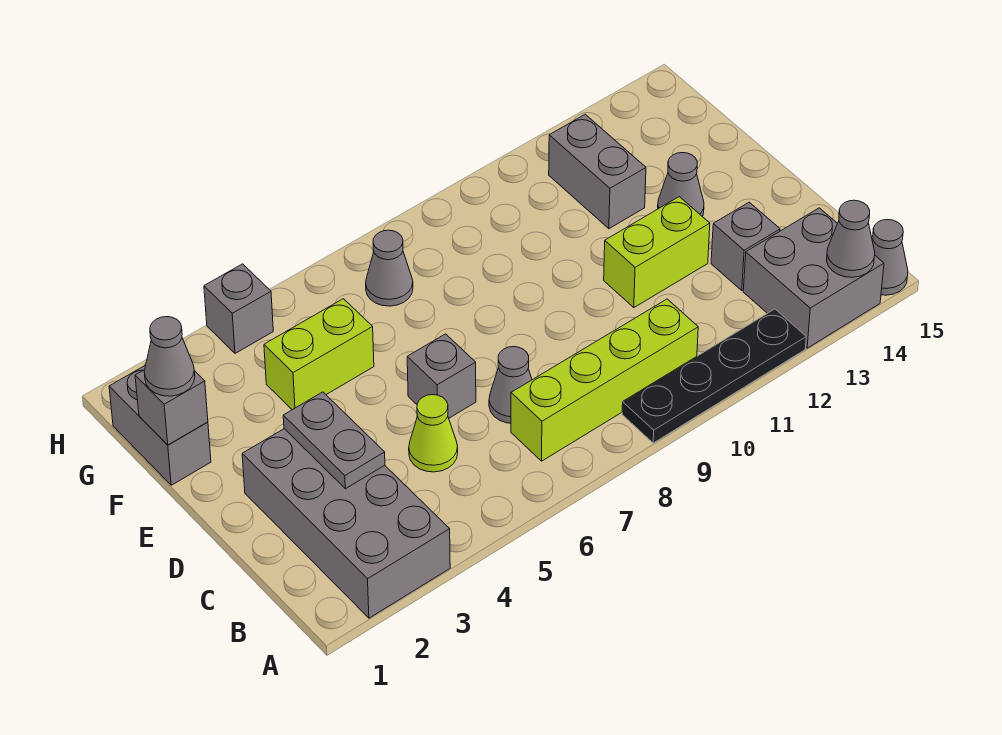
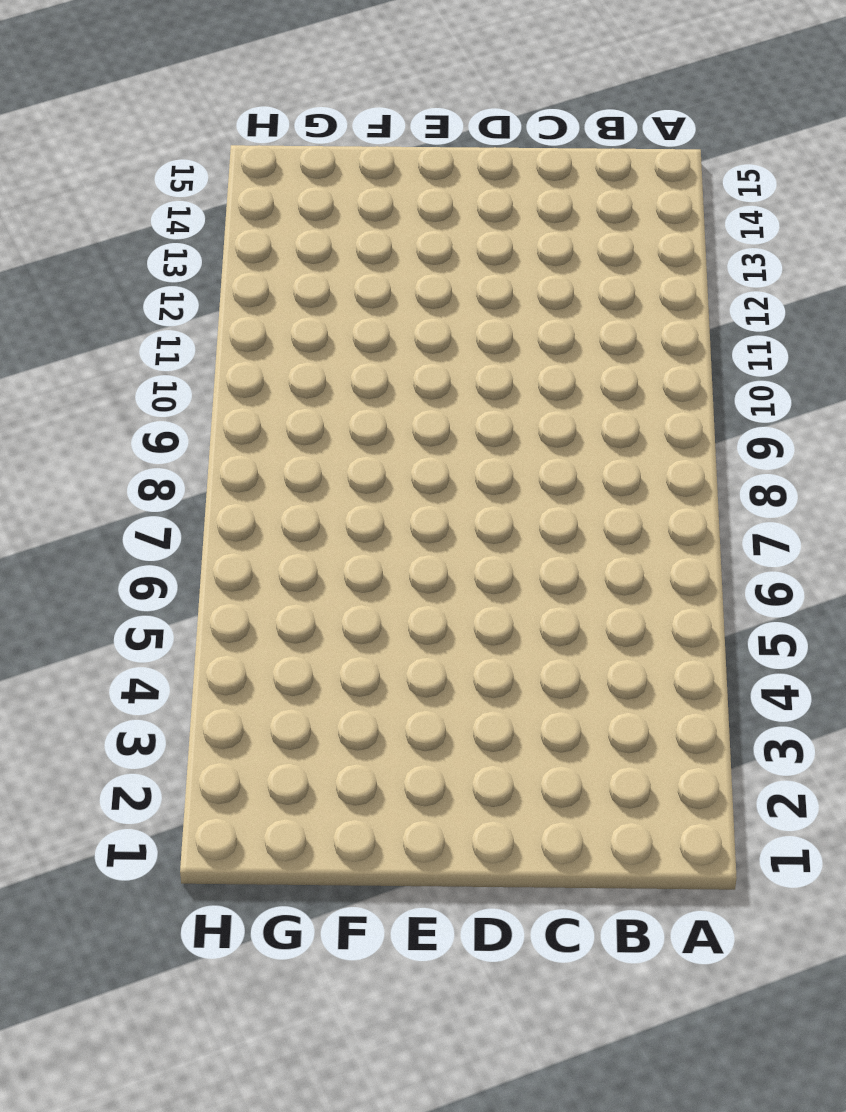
none -> grey brick A2:D3 level 1
none -> black plate A9:A12 level 1
none -> grey brick A13:B14 level 1

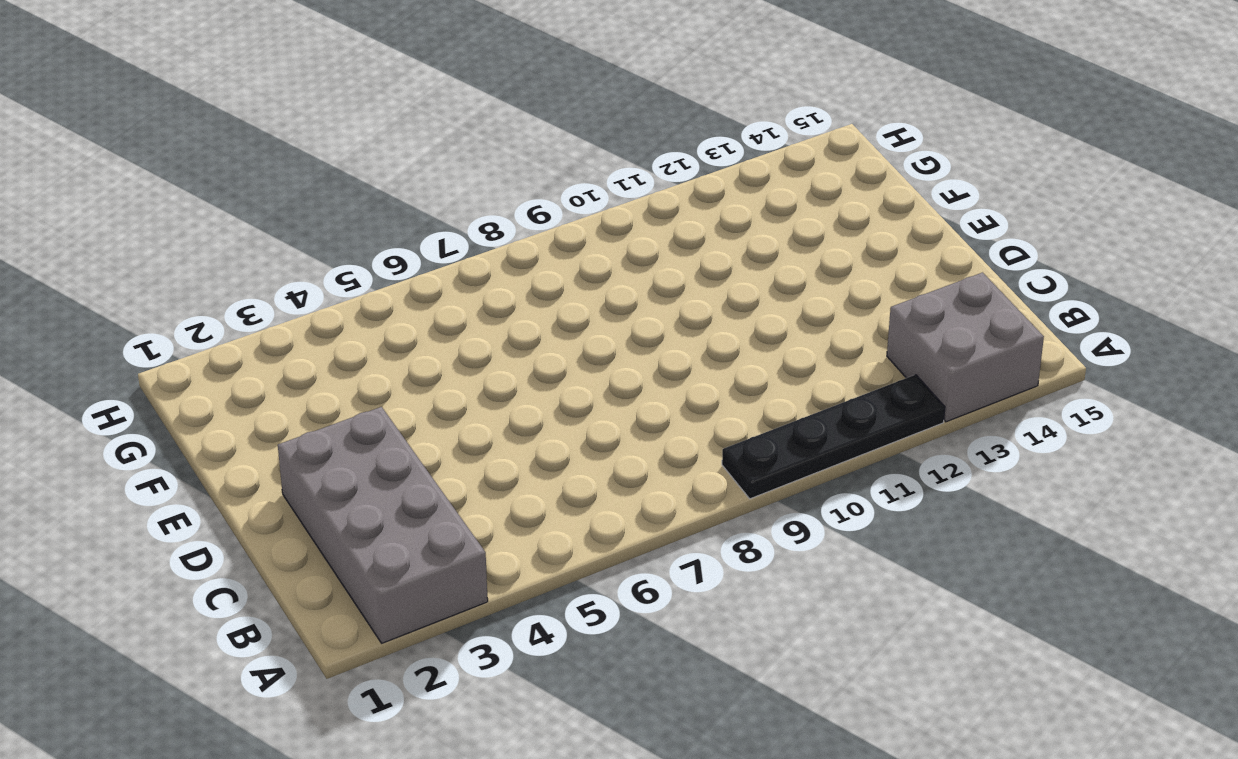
none -> grey cone A15 level 1
none -> lime brick B7:B10 level 1
none -> lime cone C5 level 1

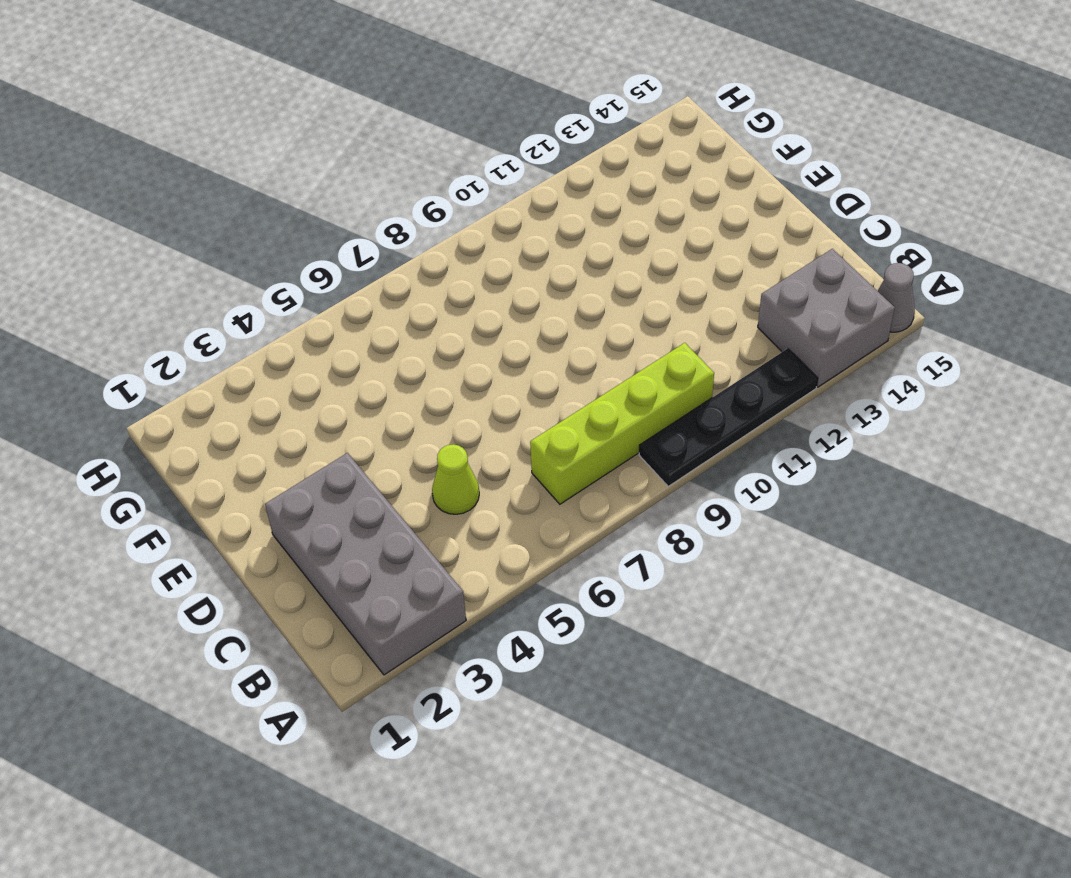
none -> grey cone C7 level 1
none -> grey brick C13 level 1
none -> grey brick D6 level 1

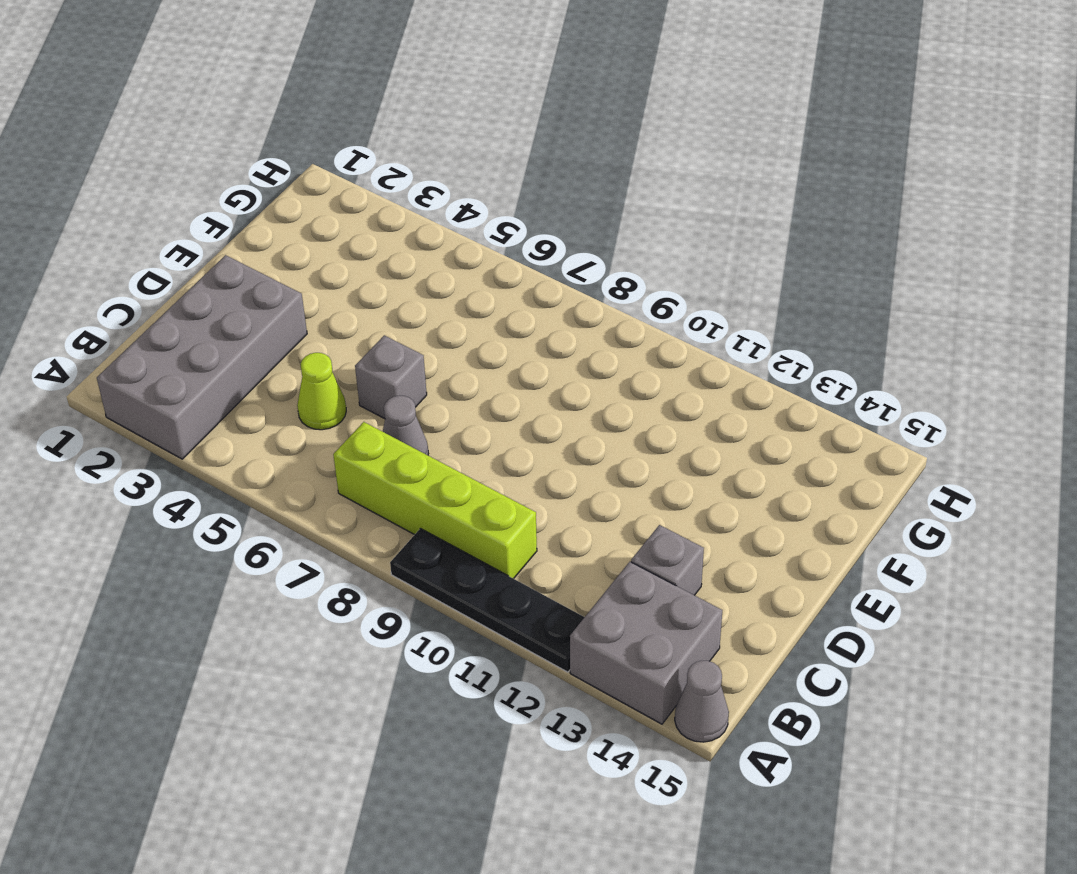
none -> lime brick D11:D12 level 1
none -> grey cone E13 level 1
none -> grey brick F1:G1 level 1

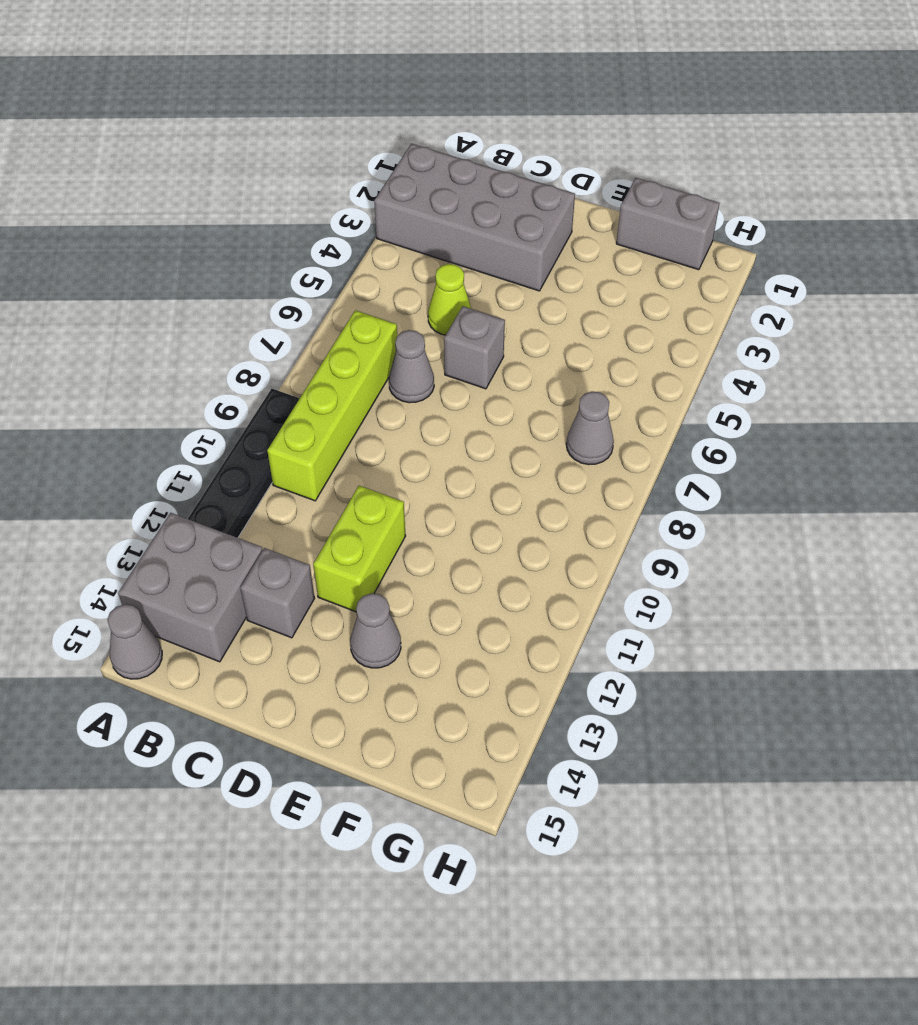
none -> lime brick F4:F5 level 1
none -> grey brick F12:G12 level 1
none -> grey brick H4 level 1

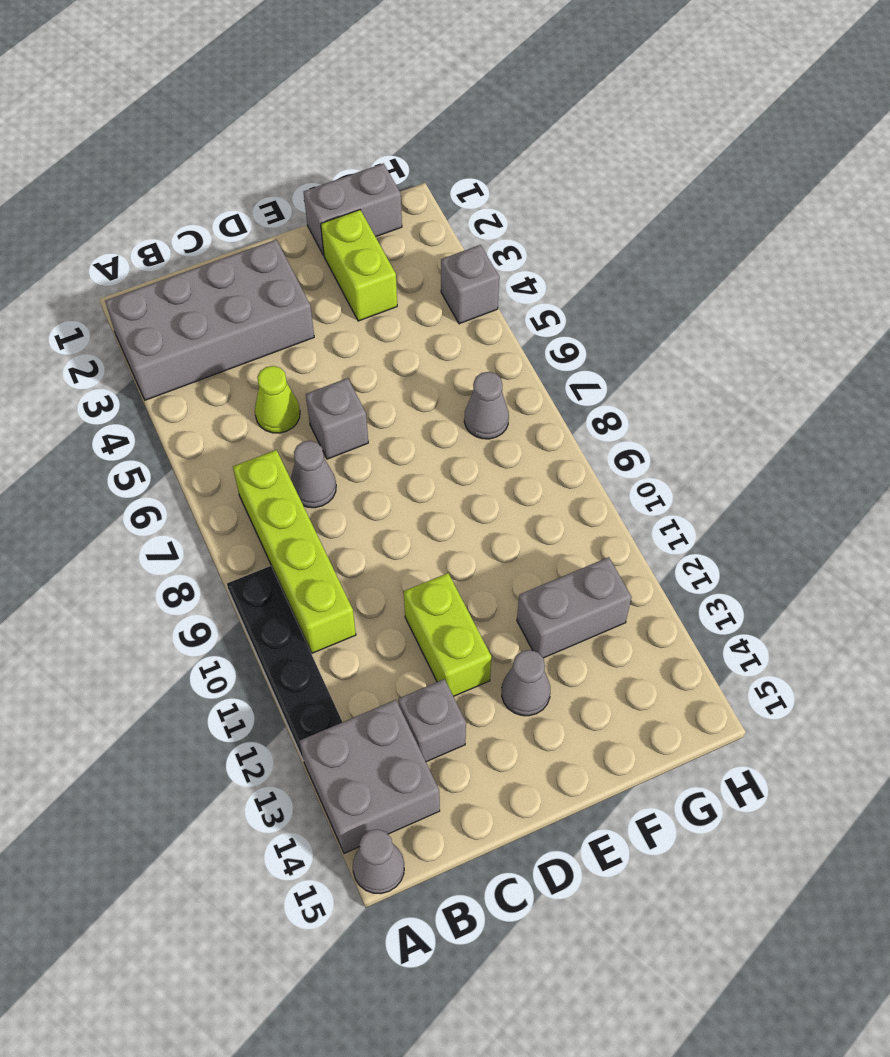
lime brick F2:F3 level 1 -> lime brick F4:F5 level 1
none -> grey cone A14 level 2
none -> grey plate C3:D3 level 2
none -> grey brick F1 level 2

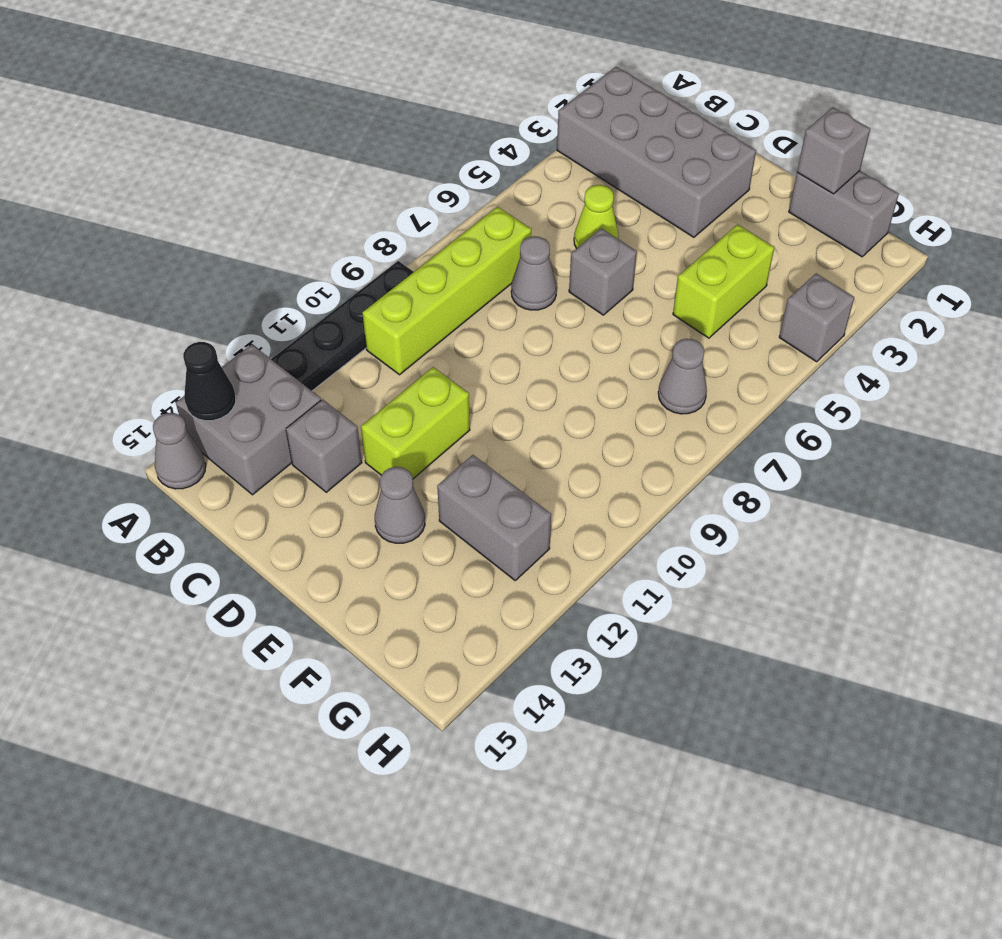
black cone A14 level 2 -> grey cone A14 level 2
none -> grey plate C3:D3 level 2
none -> grey cone F1 level 3

